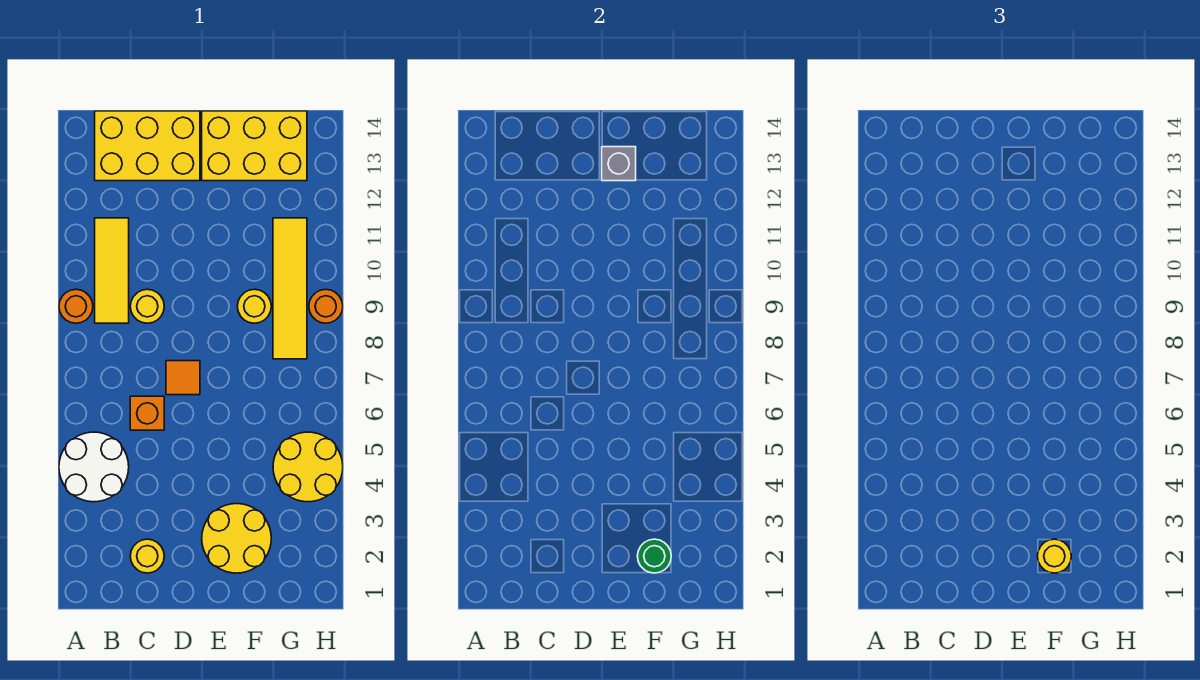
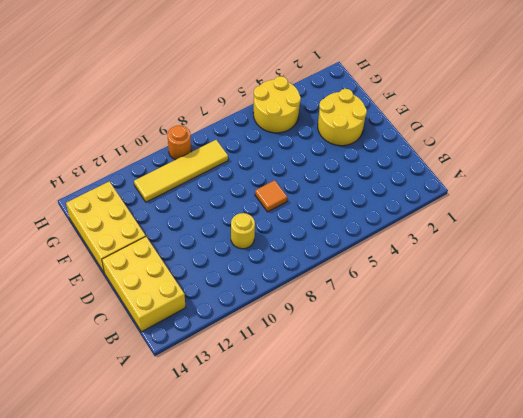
none -> white round brick A4:B5 level 1
none -> orange round brick A9 level 1
none -> yellow tile B9:B11 level 1

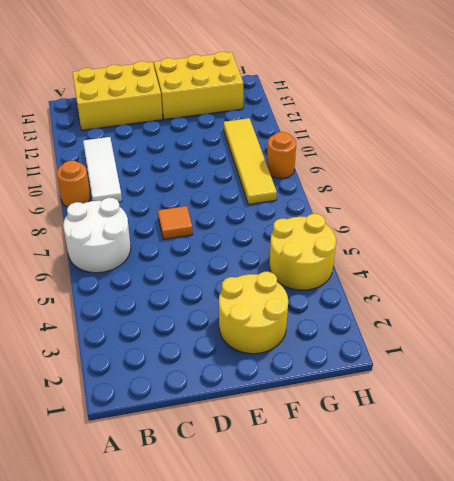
white round brick A6:B7 level 1 -> white round brick A4:B5 level 1
white tile B9:B11 level 1 -> yellow tile B9:B11 level 1
none -> yellow round brick C2 level 1
none -> orange brick C6 level 1
none -> yellow round brick C9 level 1

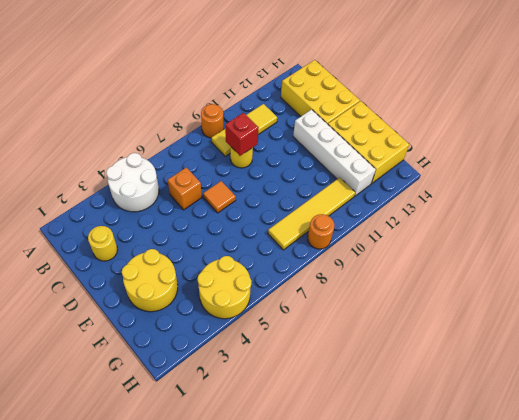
red brick C9 level 2 -> none
white brick D12:G12 level 1 -> none
none -> yellow round brick F9 level 1
none -> grey brick E13 level 2
none -> green round brick F2 level 2

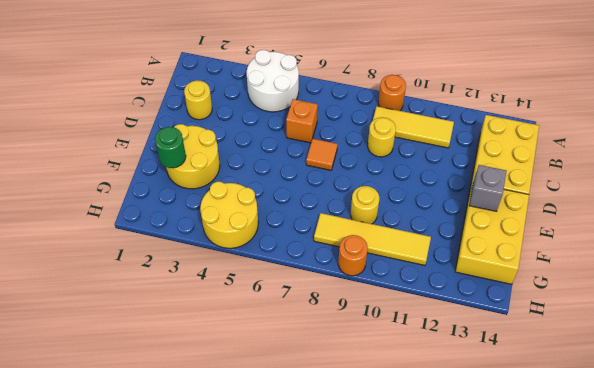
none -> yellow round brick F2 level 3

